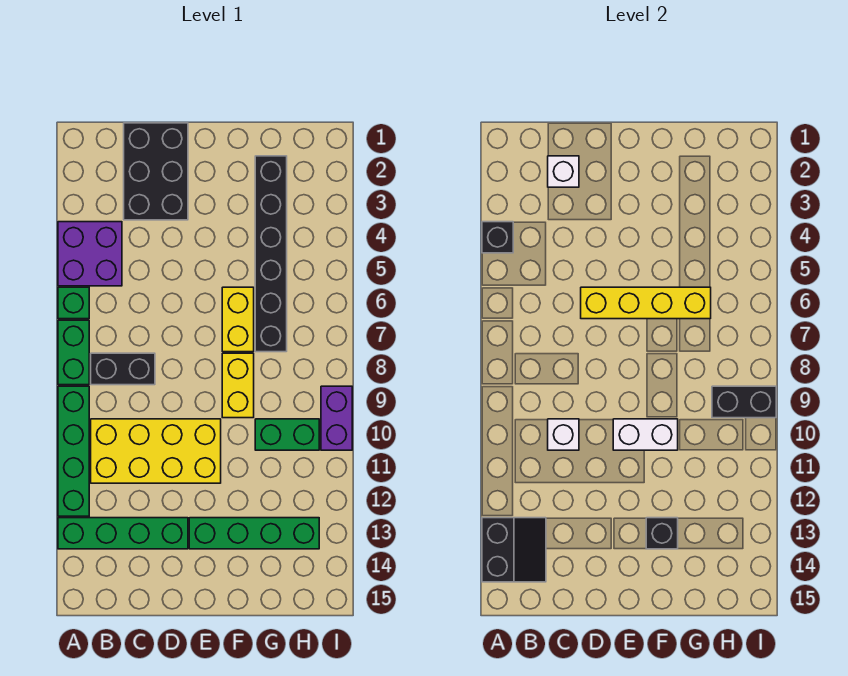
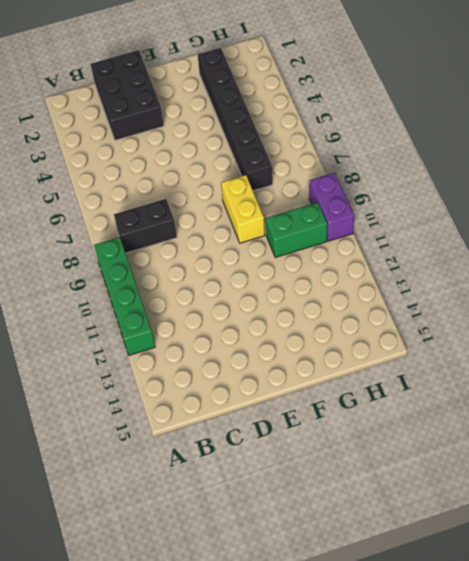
none -> purple brick A4:B5 level 1
none -> green brick A6 level 1
none -> green brick A7:A8 level 1

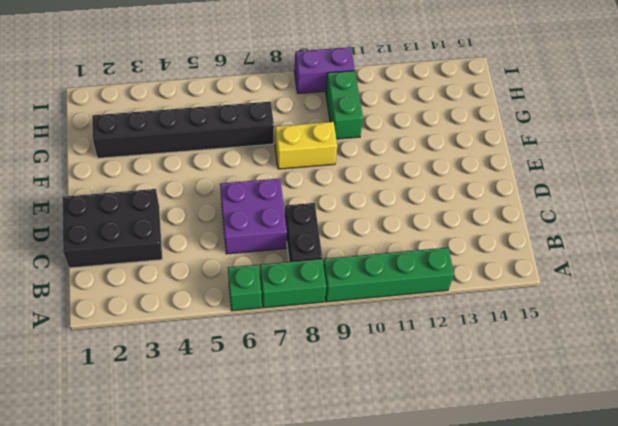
purple brick C6:D7 level 1 -> purple brick A4:B5 level 1
none -> green brick A13:D13 level 1
none -> yellow brick B10:E11 level 1
none -> green brick E13:H13 level 1

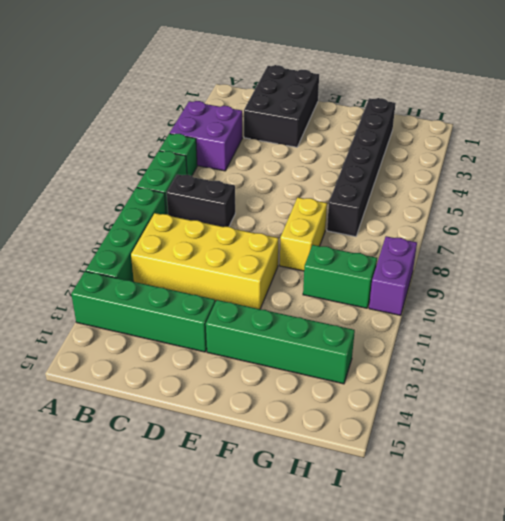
none -> yellow brick F6:F7 level 1
none -> black brick A4 level 2
none -> black slope A13:B14 level 2 top A

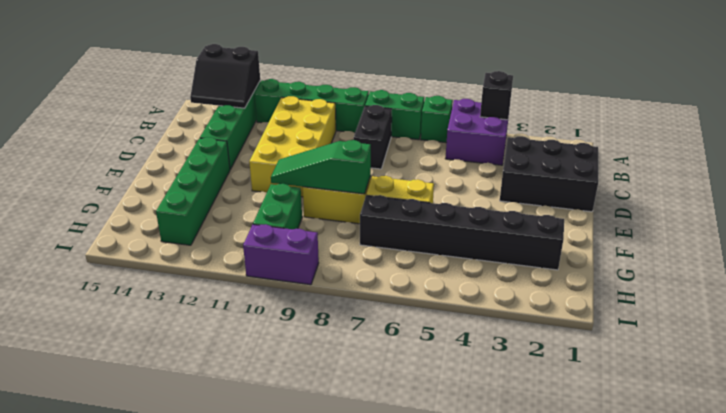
green slope F8:F10 level 2 top 8 -> white brick E10:F10 level 2
none -> white brick C2 level 2
none -> white brick C10 level 2
none -> yellow brick D6:G6 level 2

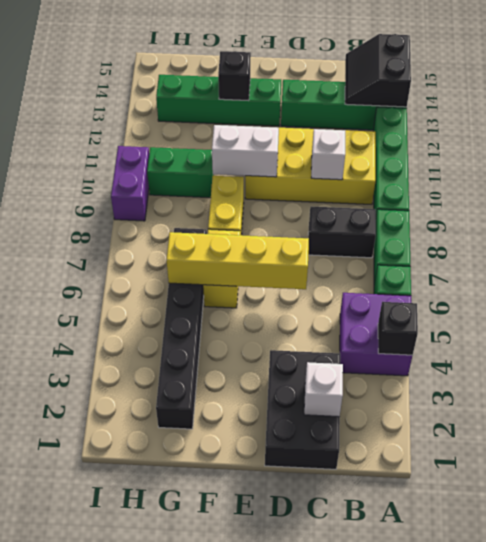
none -> black brick H9:I9 level 2

